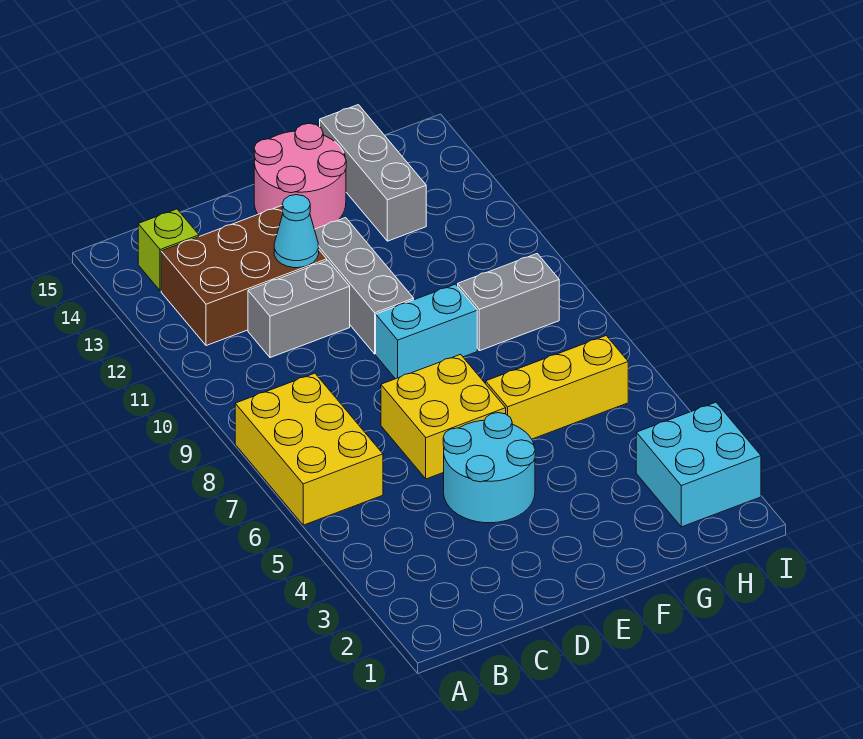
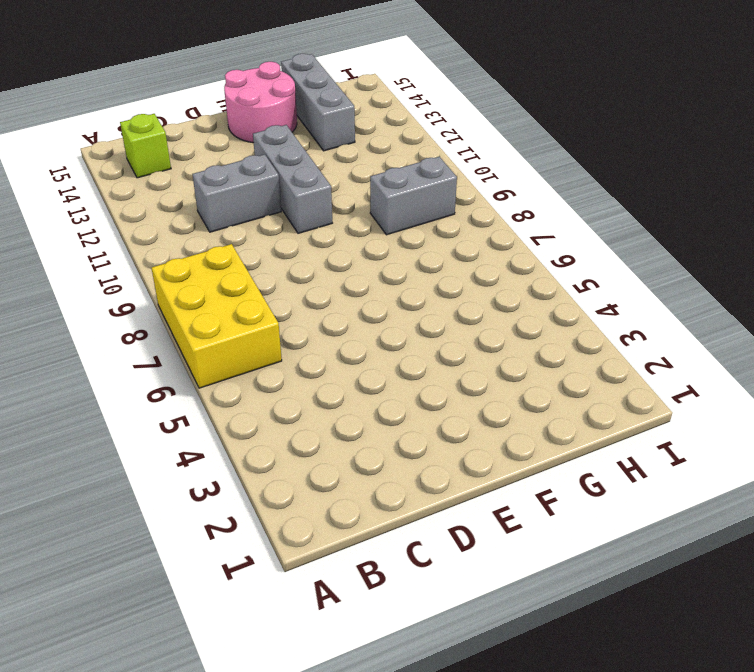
none -> brown brick B12:D13 level 1
none -> cyan round brick D4:E5 level 1
none -> yellow brick D6:E7 level 1

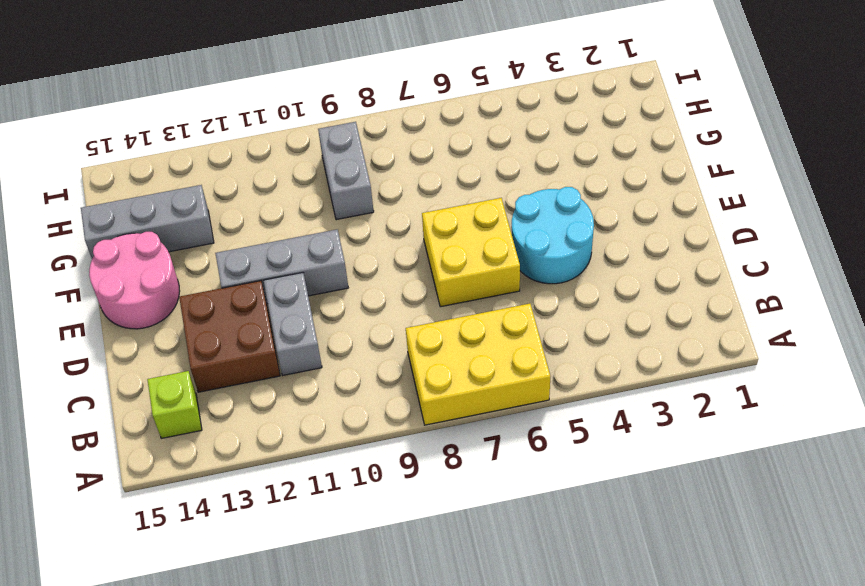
brown brick C12:D13 level 1 -> brown brick B12:D13 level 1
none -> cyan brick E9:F9 level 1
none -> yellow brick F6:H6 level 1
none -> cyan brick H2:I3 level 1

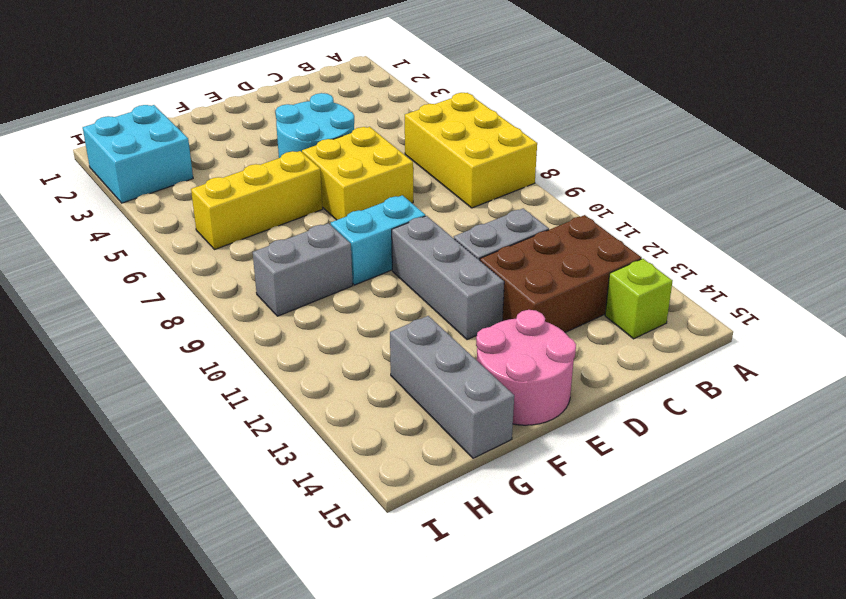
none -> cyan cone D12 level 2

